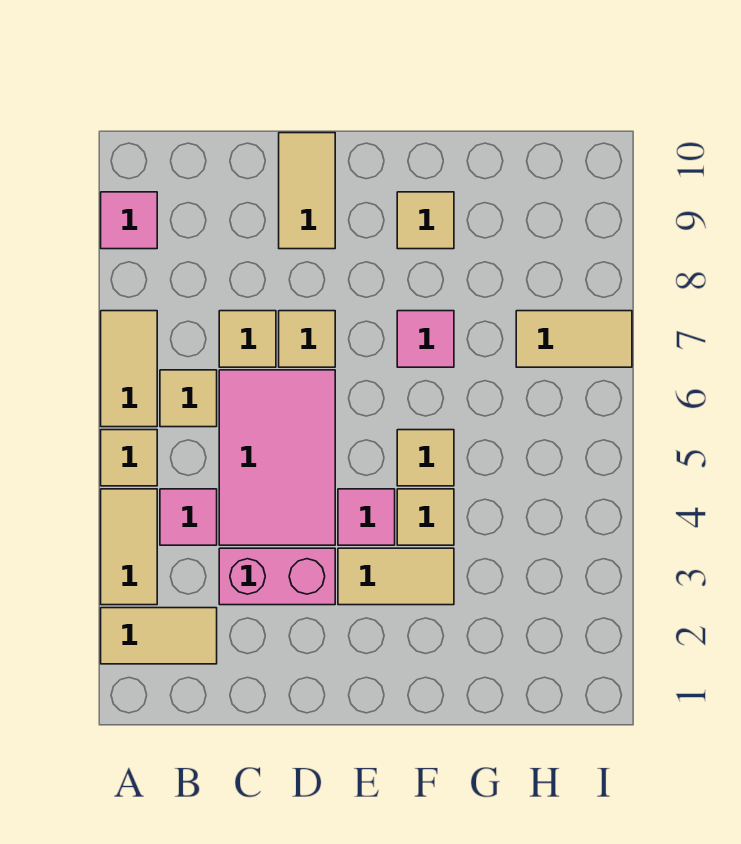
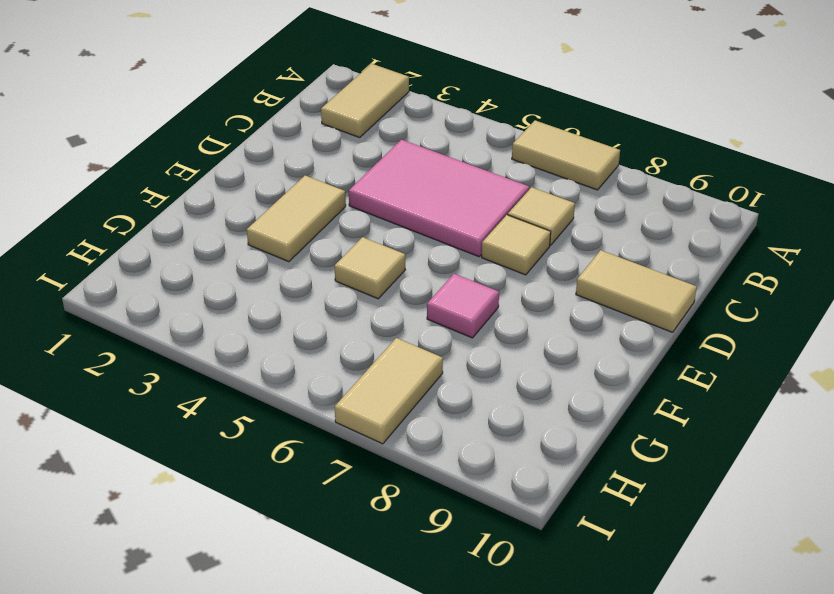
none -> tan tile A3:A4 level 1
none -> tan tile A5 level 1
none -> pink tile A9 level 1

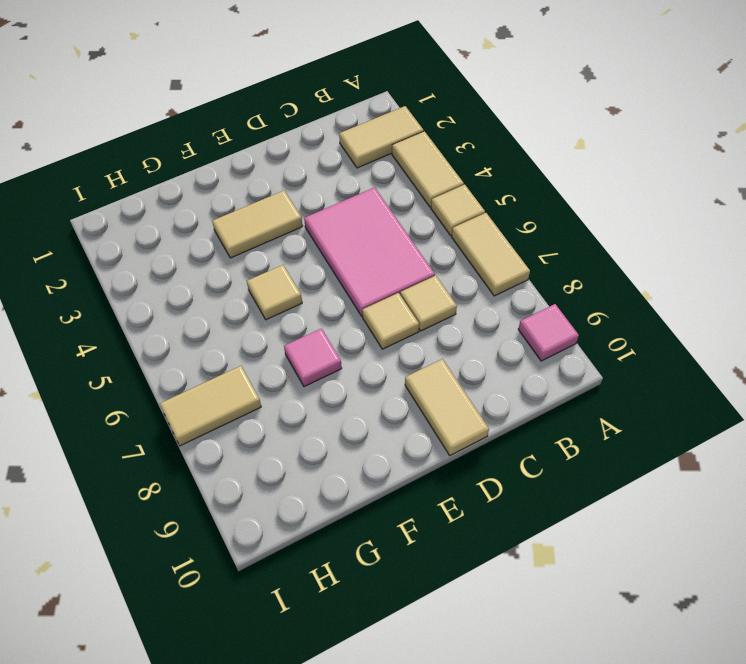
none -> pink tile B4 level 1
none -> tan tile B6 level 1
none -> pink brick C3:D3 level 1

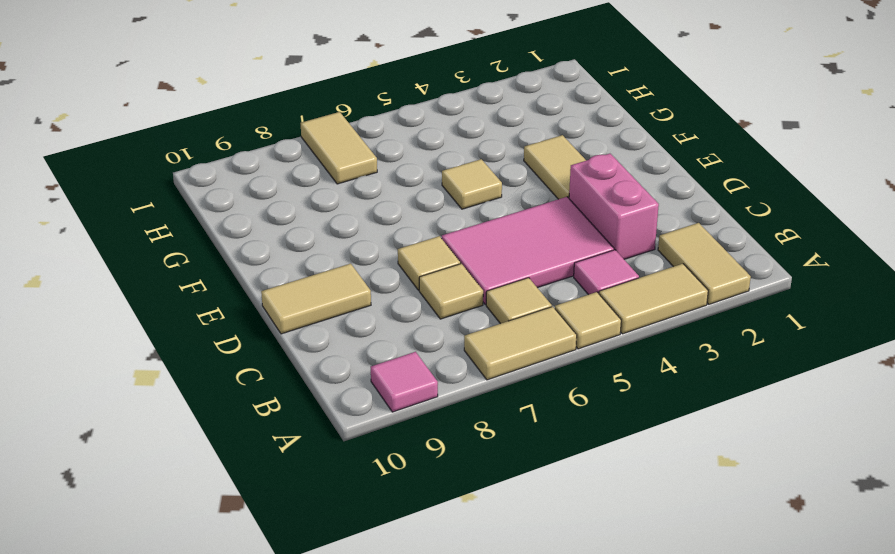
none -> pink tile E4 level 1
none -> tan tile F4 level 1
none -> pink tile F7 level 1

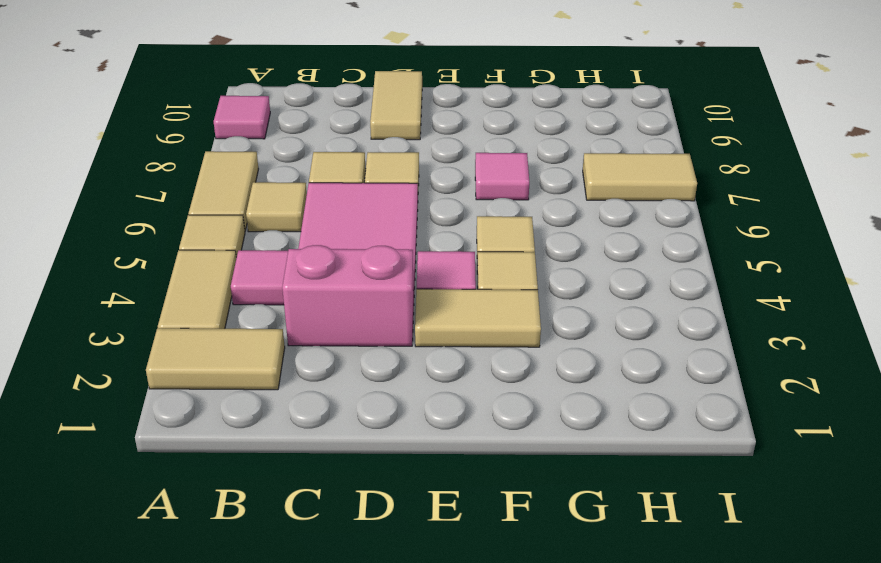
none -> tan tile F9 level 1

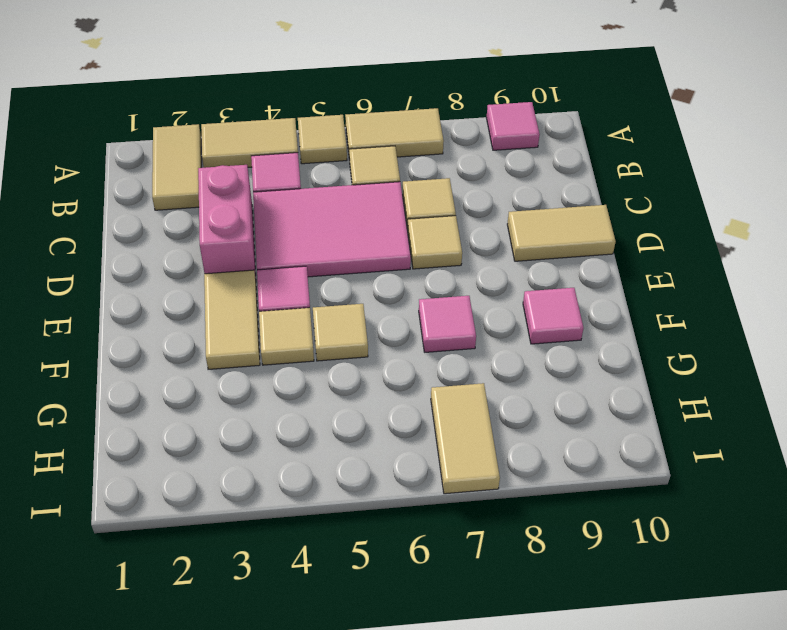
pink tile F9 level 1 -> tan tile F9 level 1

